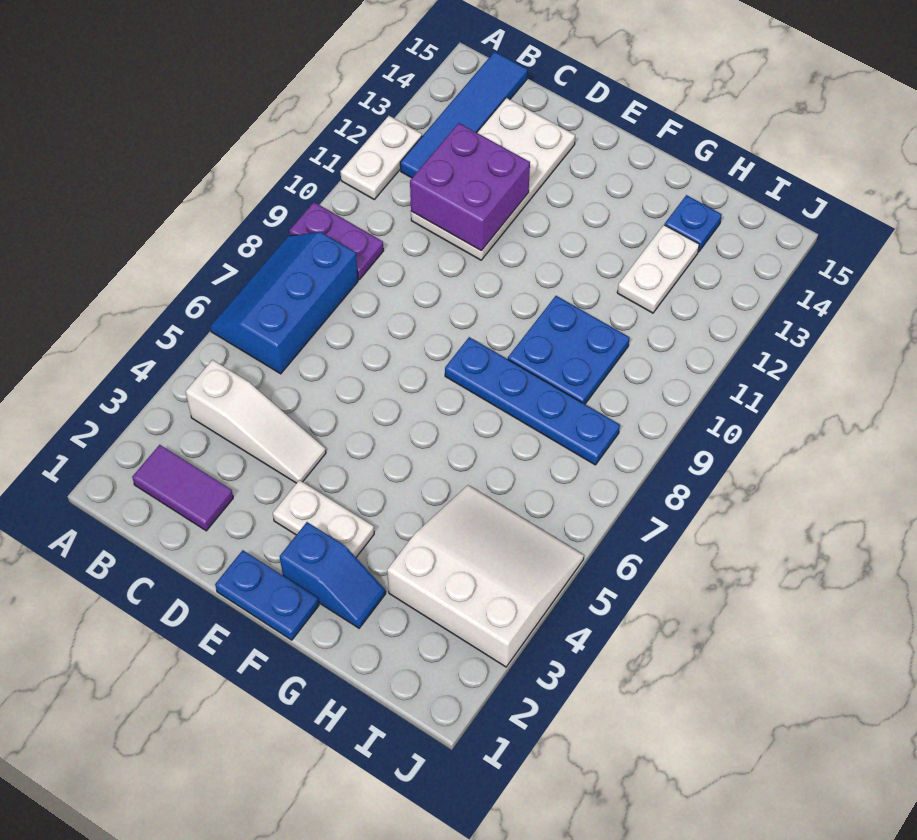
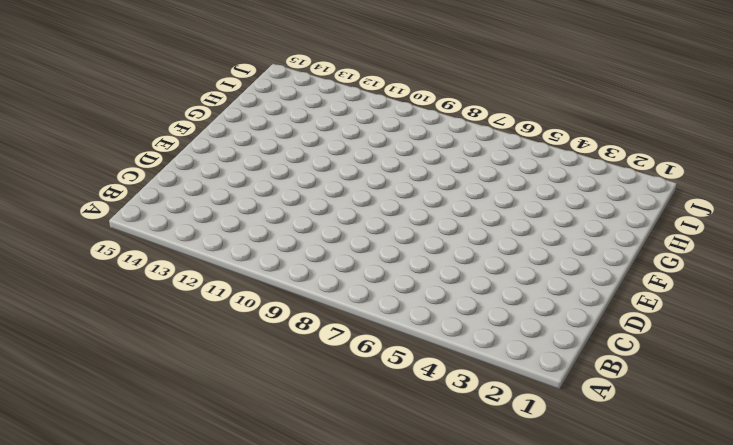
none -> blue slope A6:B8 level 1 top B
none -> purple plate A9:B9 level 1
none -> white plate A11:A12 level 1

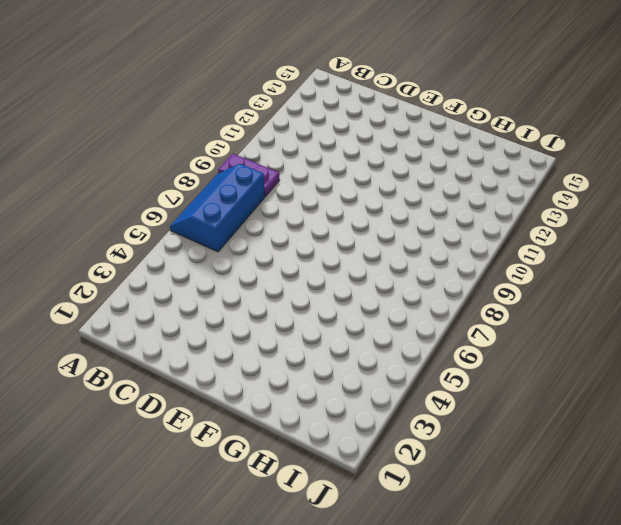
none -> white plate A11:A12 level 1
none -> purple tile B2:C2 level 1
none -> white slope B4:D4 level 1 top B

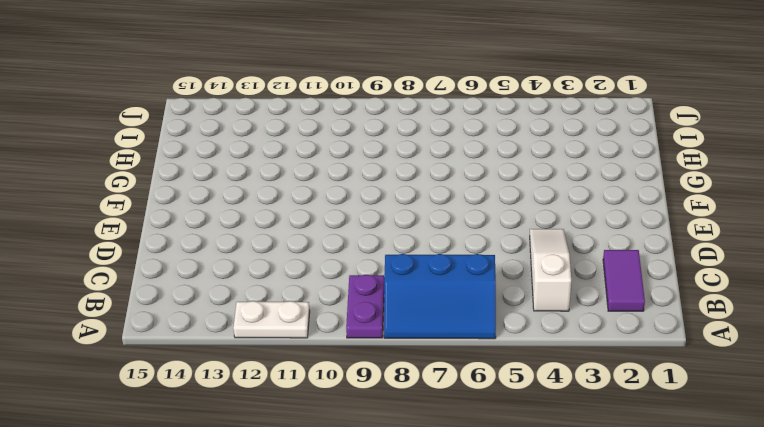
none -> blue tile B12:B15 level 1
none -> white plate C11:D14 level 1
none -> blue plate E1:F1 level 1

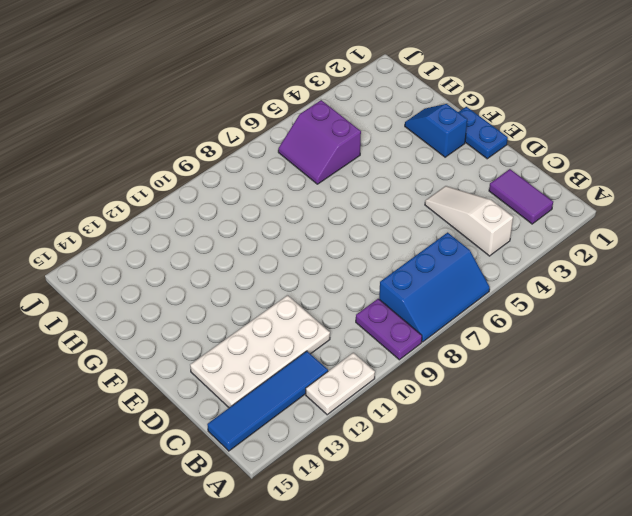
purple slope H5:I6 level 1 top 5 -> white slope H3:J5 level 1 top 3
none -> white plate E3:F3 level 1
none -> blue plate F8:I8 level 1
none -> blue plate G9:H10 level 1

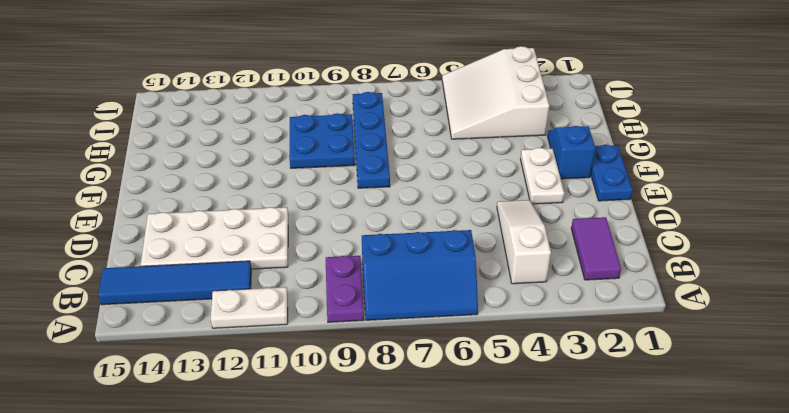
none -> white plate H12:H13 level 1
none -> blue plate H14 level 1
none -> purple brick C11:D12 level 2

